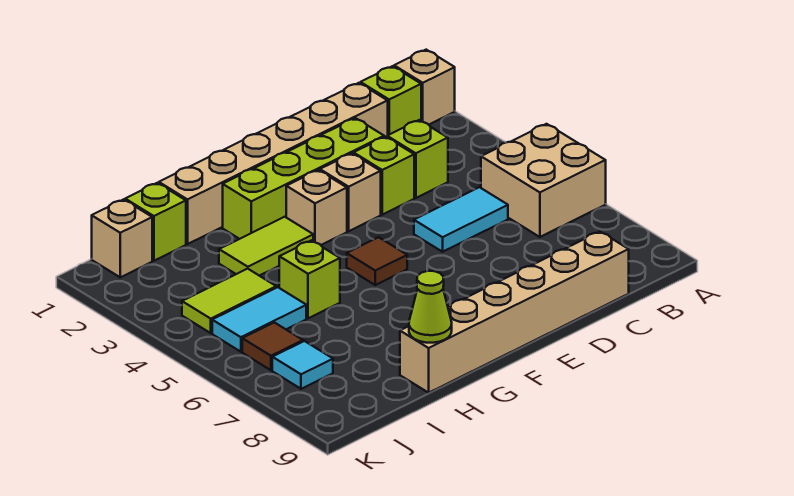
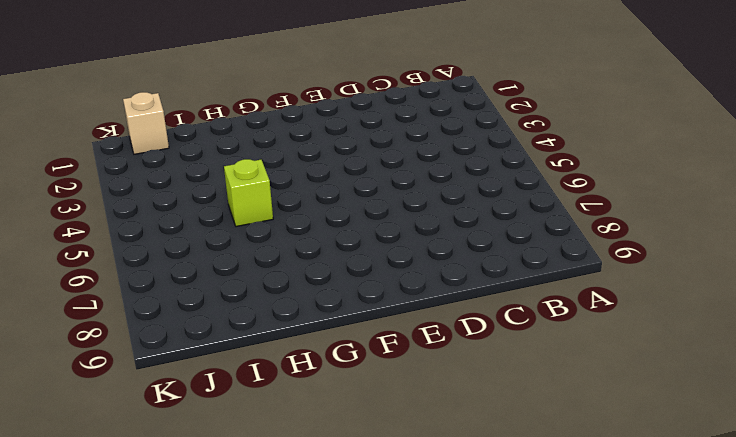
none -> tan brick A1 level 1
none -> tan brick A5:B6 level 1
none -> lime brick B1 level 1

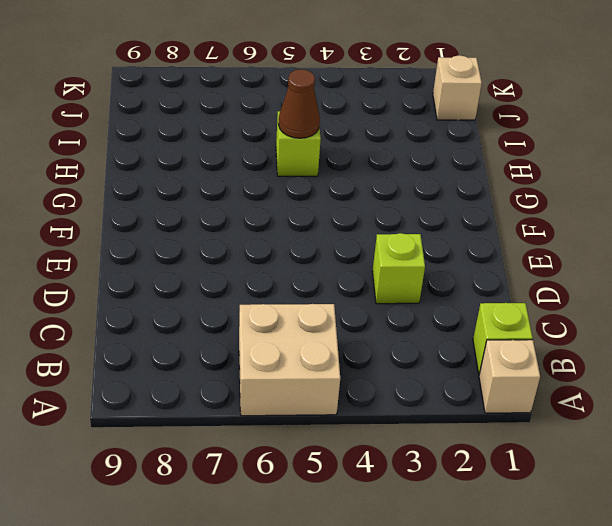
brown cone H5 level 2 -> none
none -> tan brick C1:H1 level 1
none -> lime brick C3 level 1
none -> cyan tile C5:D5 level 1

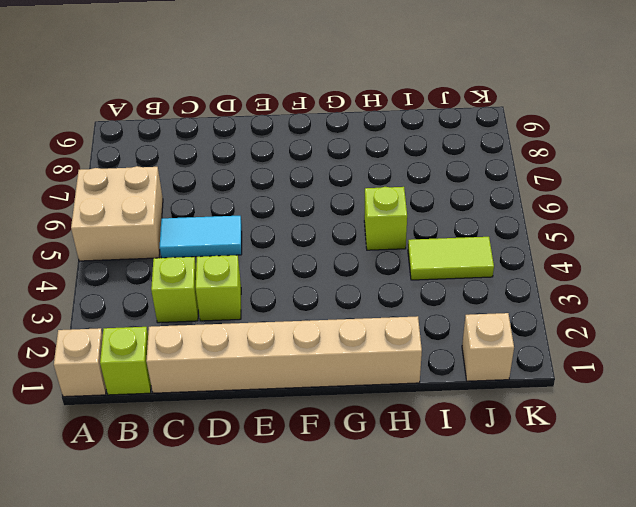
none -> tan brick C9:H9 level 1
none -> lime brick D2:G2 level 1
none -> tan brick E3 level 1

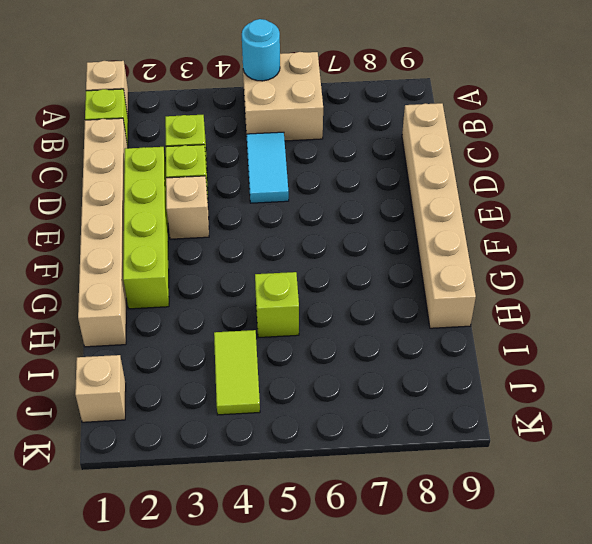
cyan round brick A5 level 2 -> none
none -> tan brick F3 level 1
none -> brown tile F5 level 1
none -> lime tile G3:H3 level 1

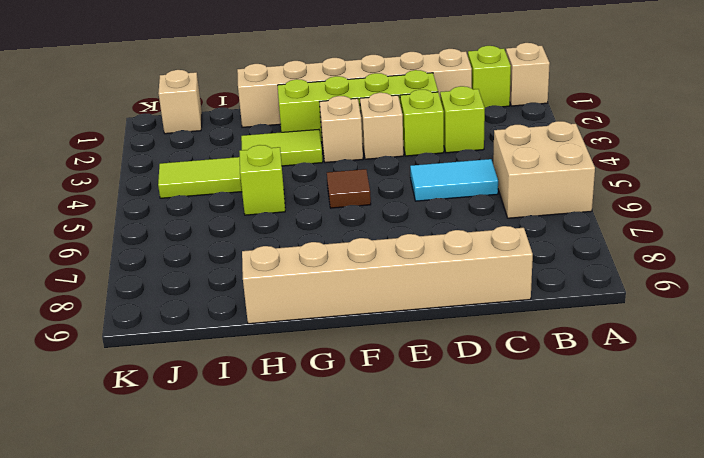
none -> lime brick I1 level 1
none -> cyan tile I5:J5 level 1
none -> brown tile J6 level 1

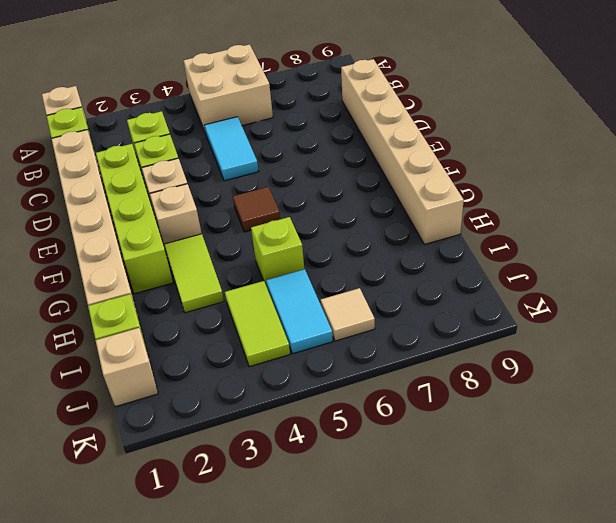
tan tile J6 level 1 -> brown tile J6 level 1
none -> cyan tile J7 level 1
none -> lime cone H9 level 2

